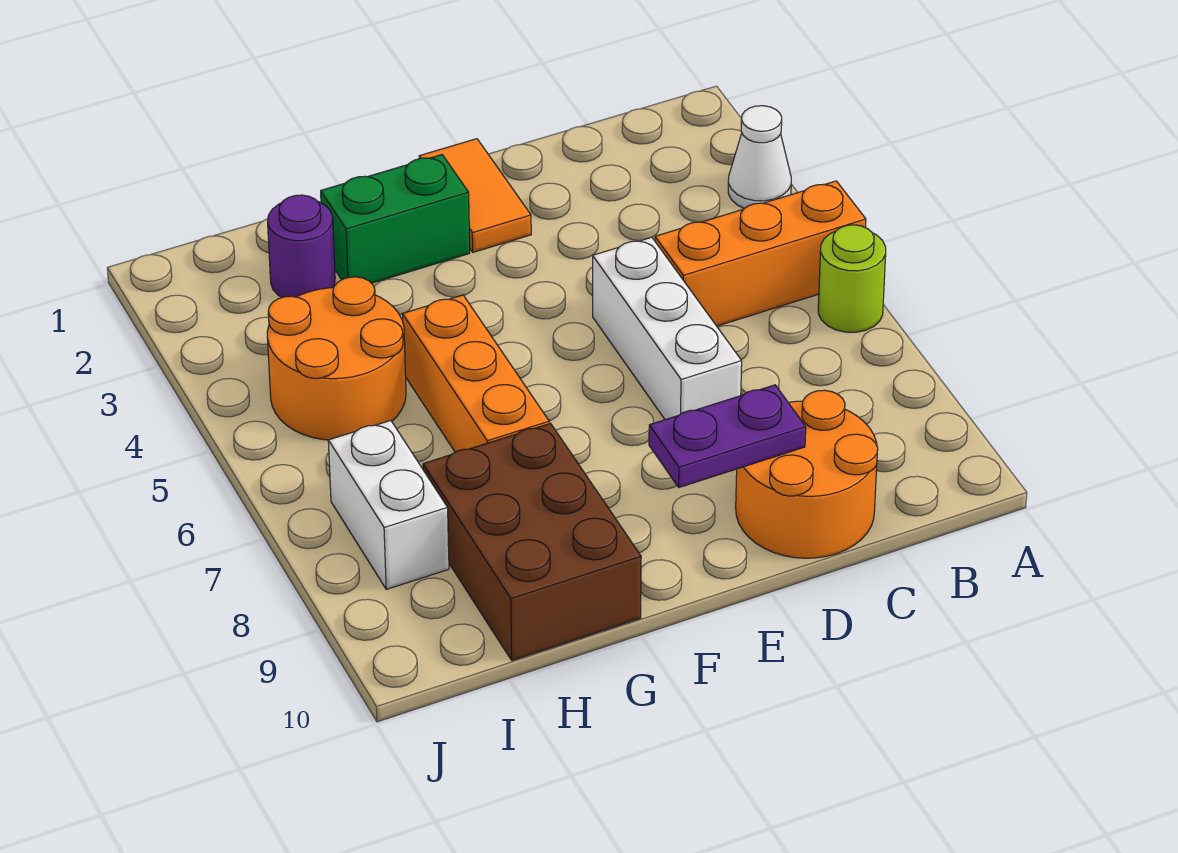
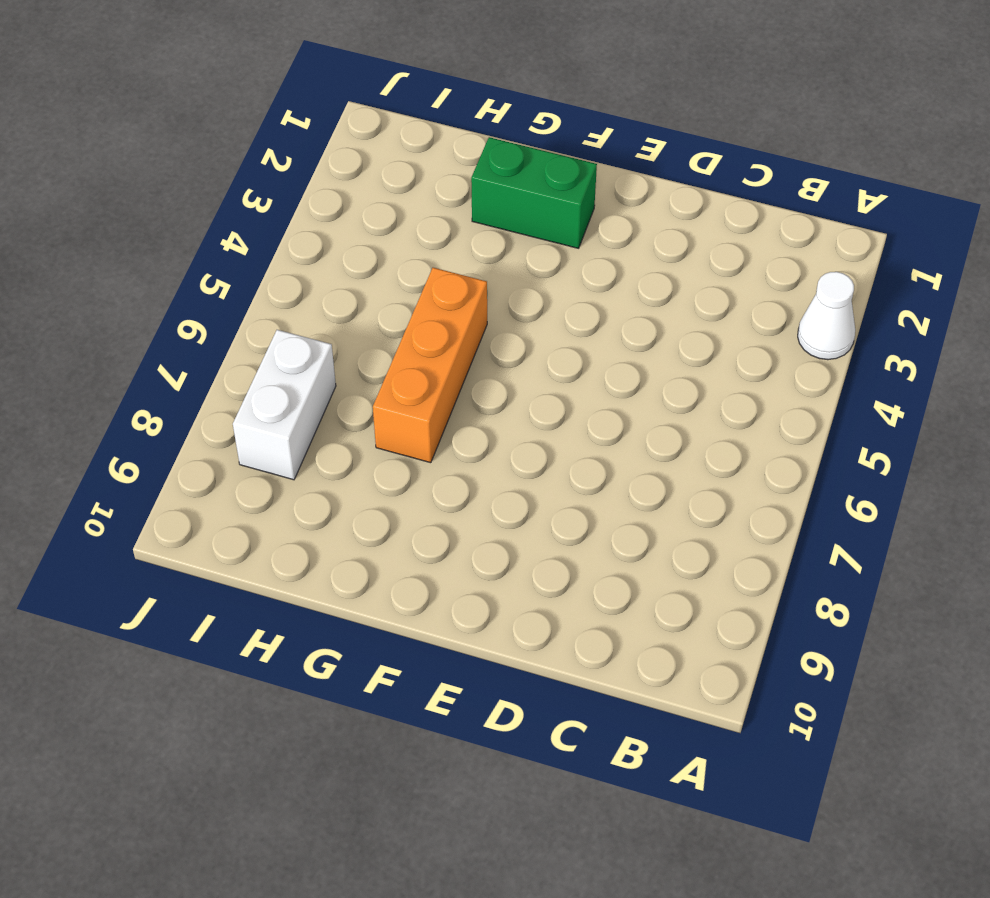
none -> orange brick A5:C5 level 1
none -> lime round brick A6 level 1
none -> orange round brick C9:D10 level 1

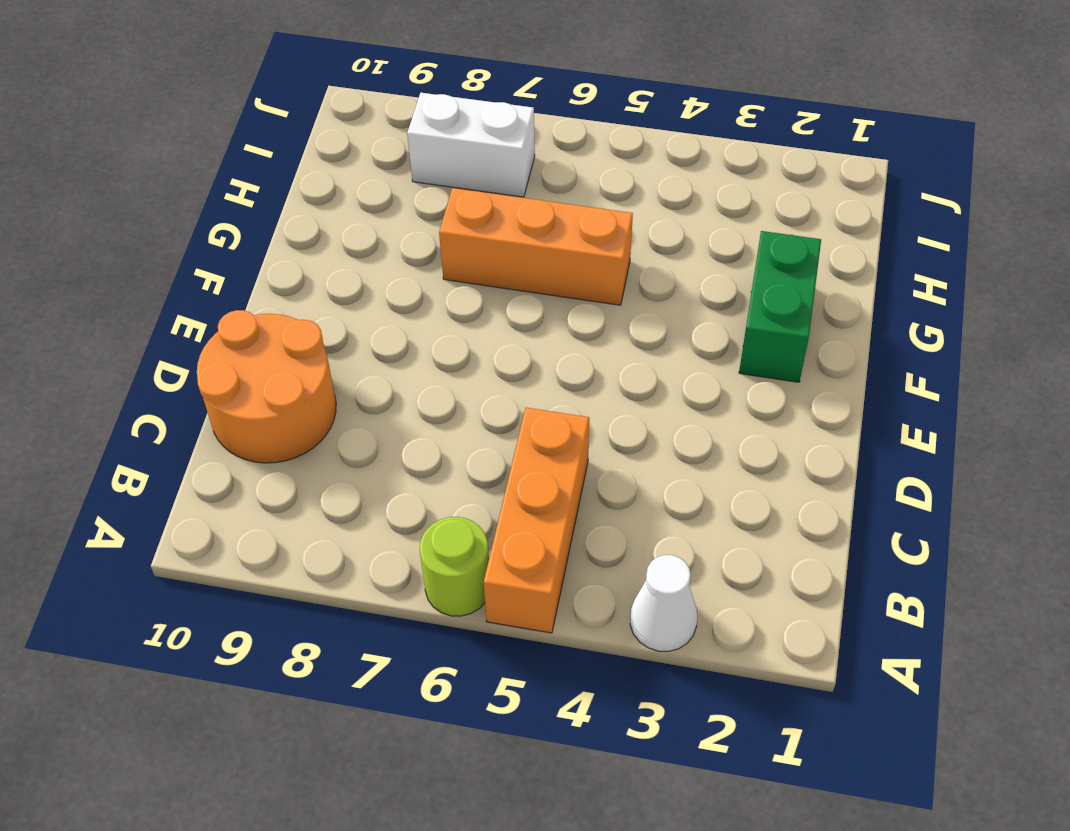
none -> white brick D5:D7 level 1
none -> orange tile E1:E2 level 1
none -> brown brick G8:H10 level 1

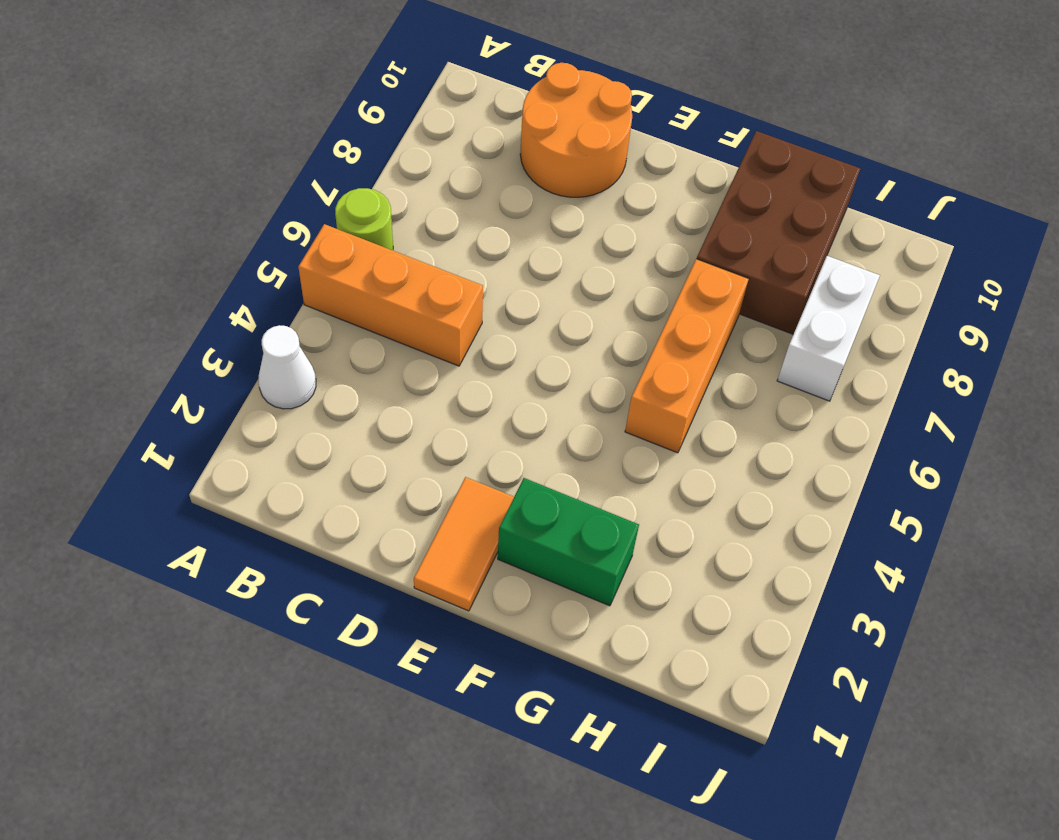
none -> white brick D5:D7 level 1
none -> purple round brick H2 level 1
none -> orange round brick H4:I5 level 1

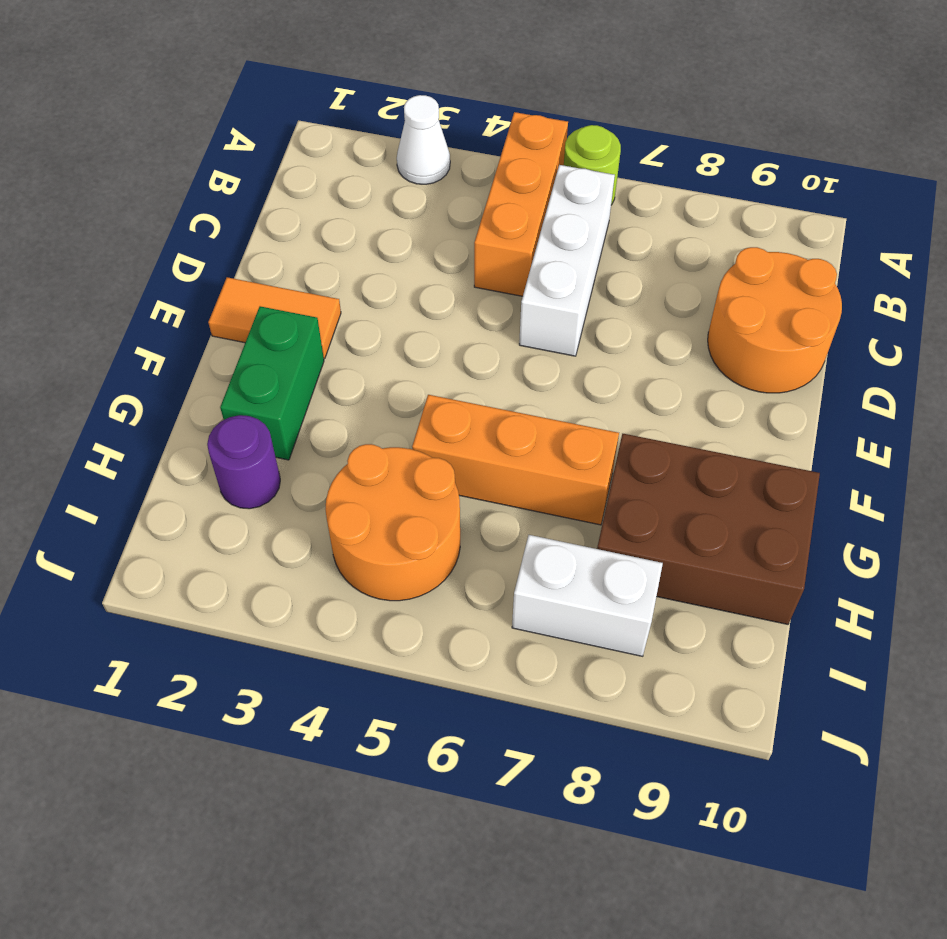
white brick B6:D6 level 1 -> white brick D5:D7 level 1
none -> purple plate D9:E9 level 2

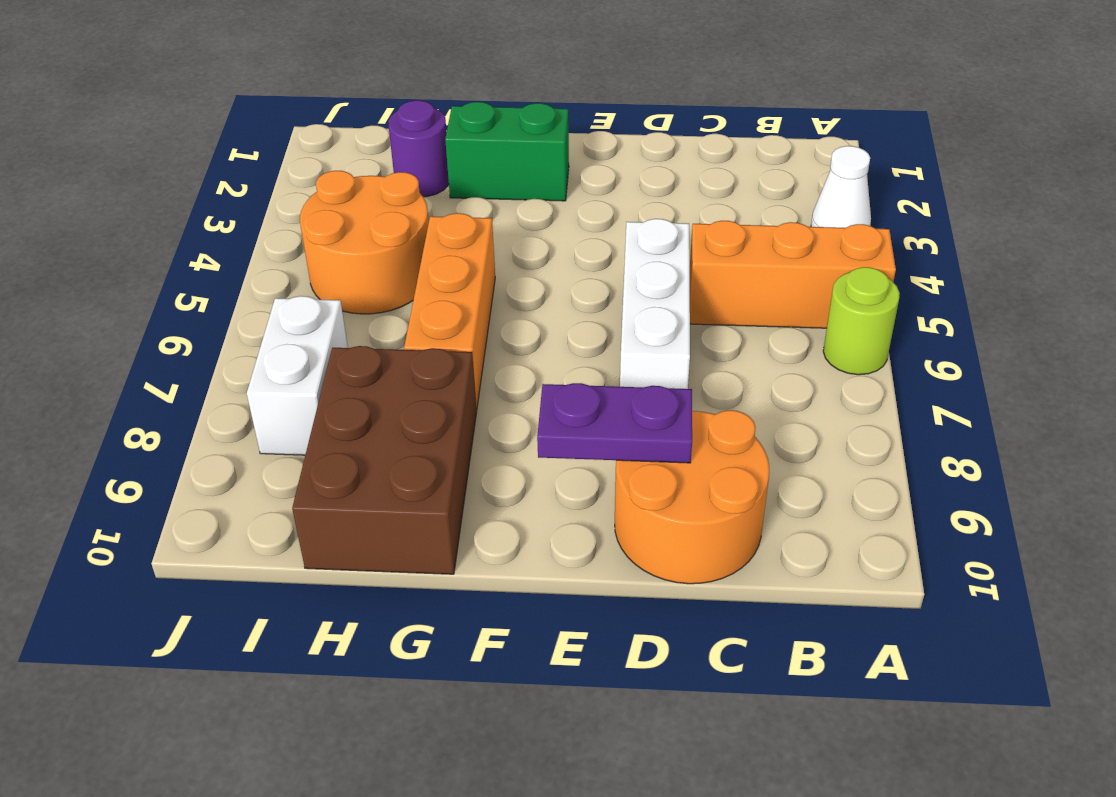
none -> orange tile E1:E2 level 1

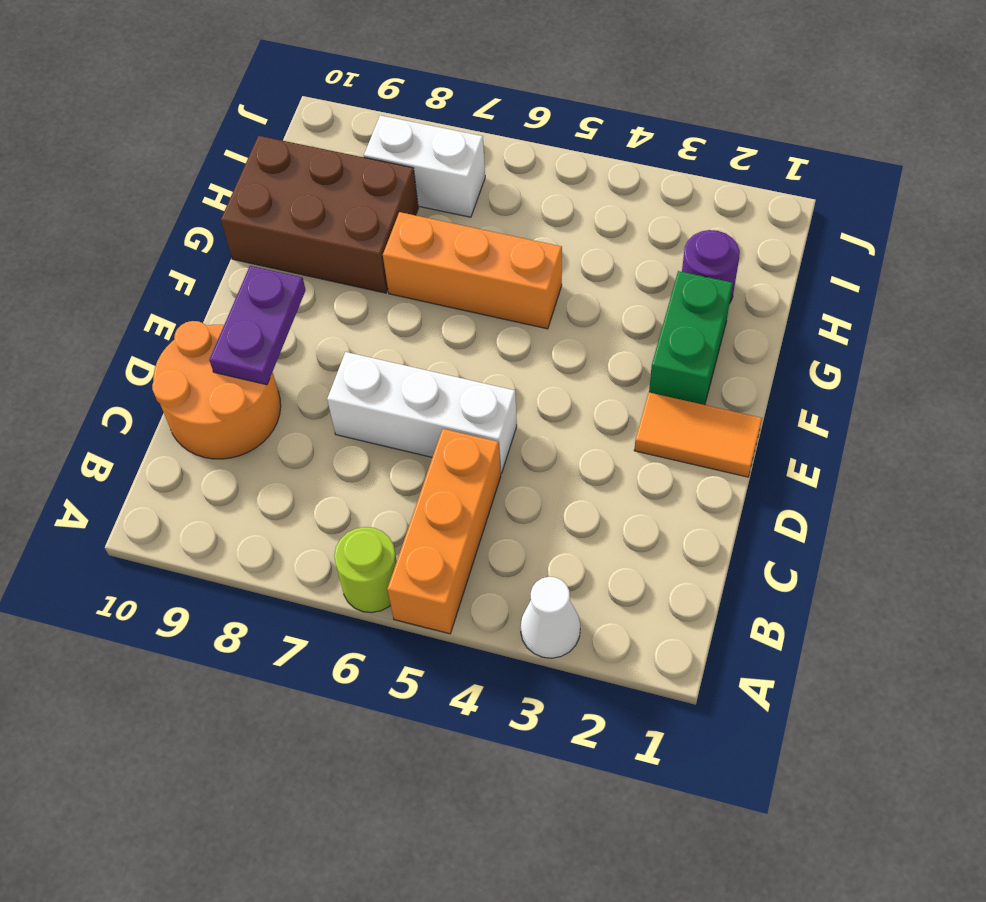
none -> orange round brick H4:I5 level 1

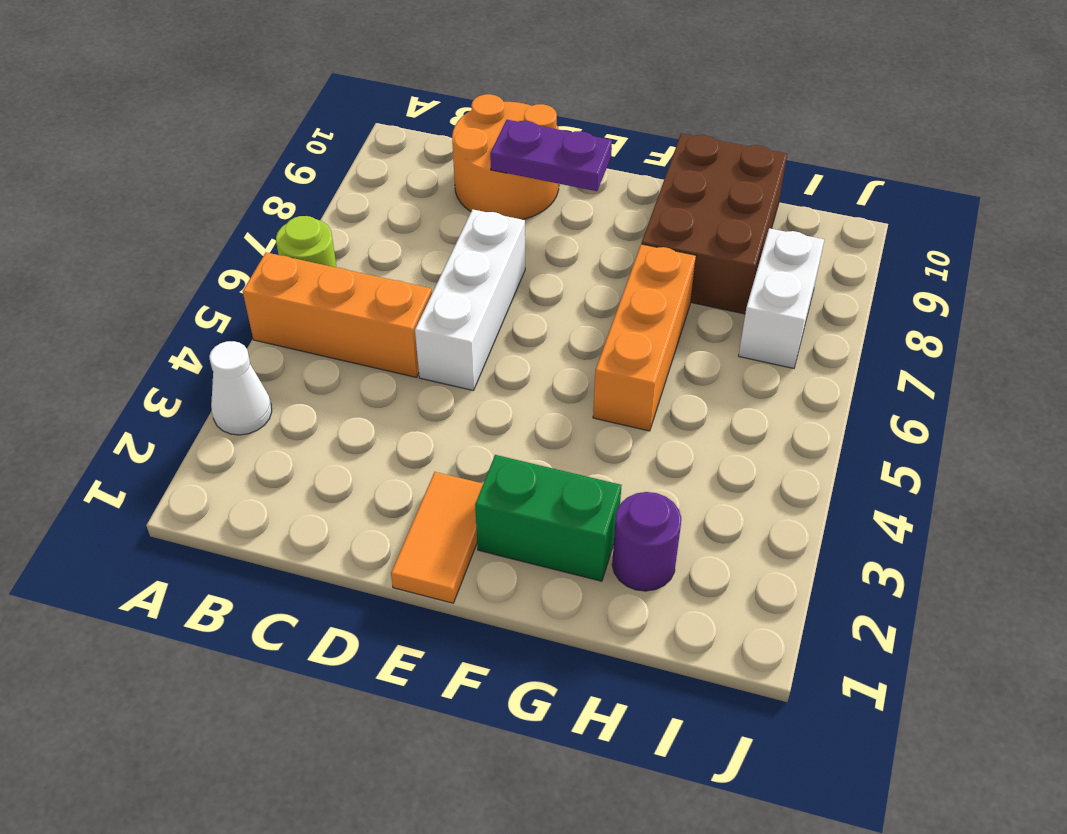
none -> orange round brick H4:I5 level 1

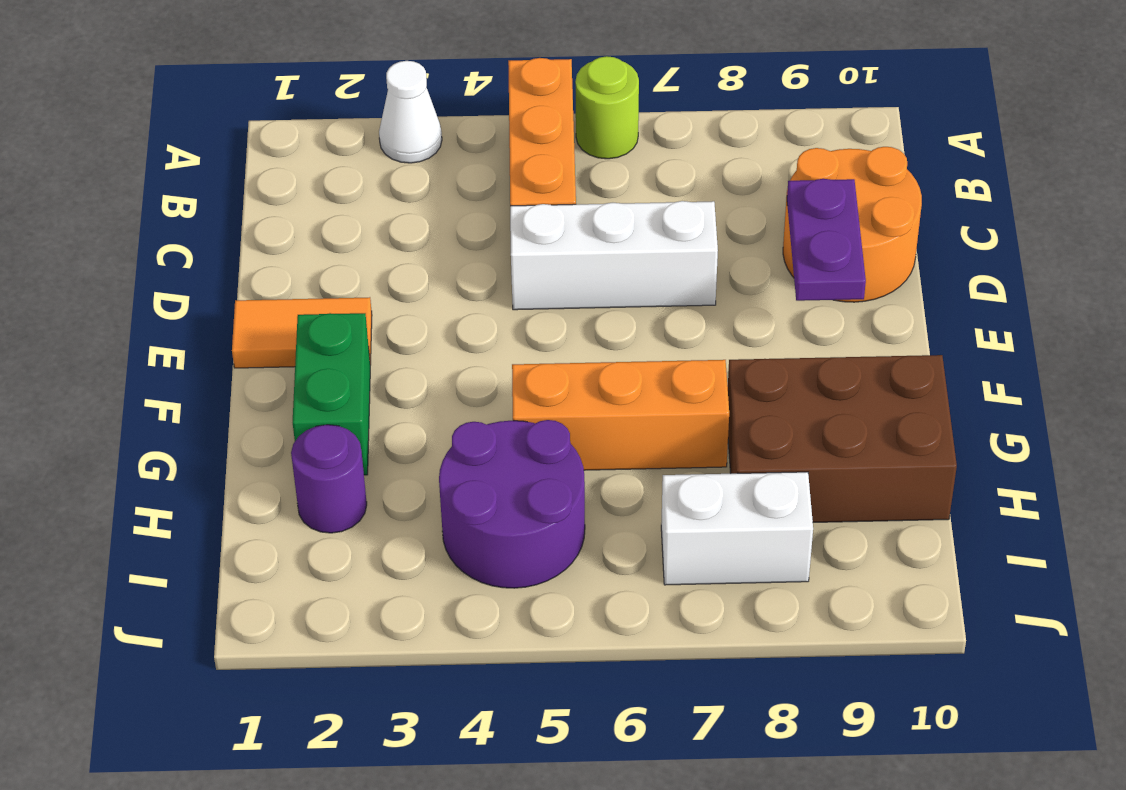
purple round brick H4:I5 level 1 -> orange round brick H4:I5 level 1

